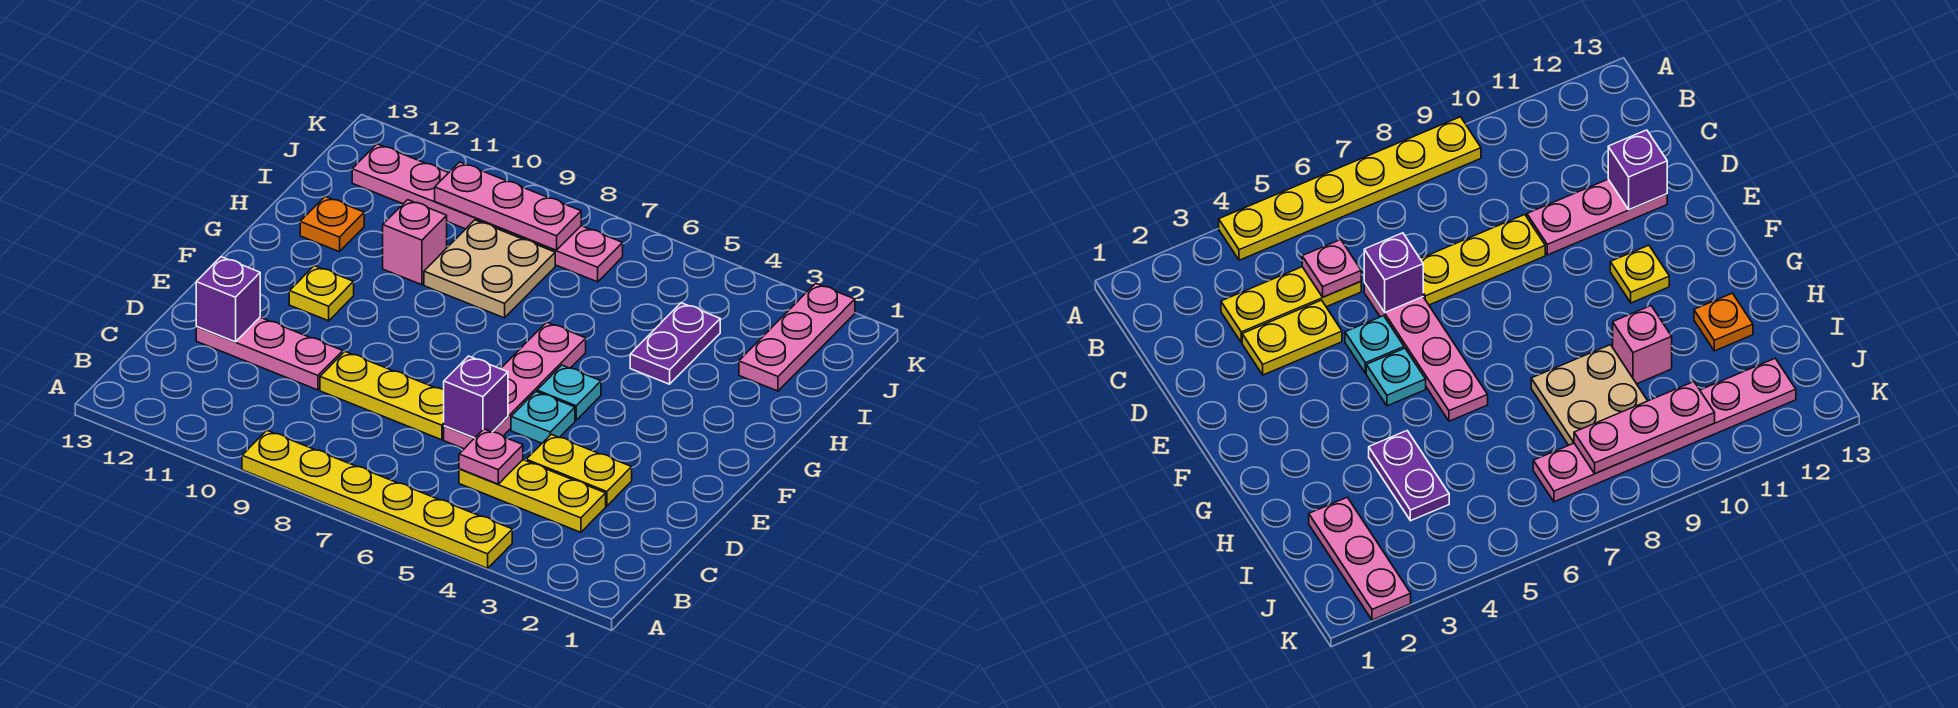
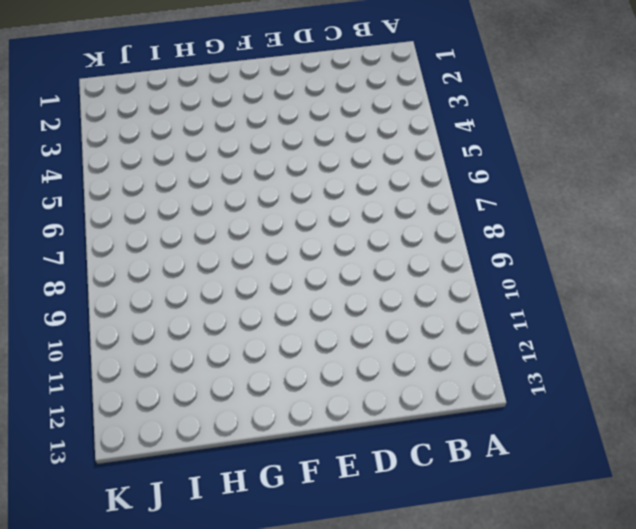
none -> yellow plate A4:A9 level 1
none -> yellow plate C3:C5 level 1
none -> yellow plate D3:D4 level 1

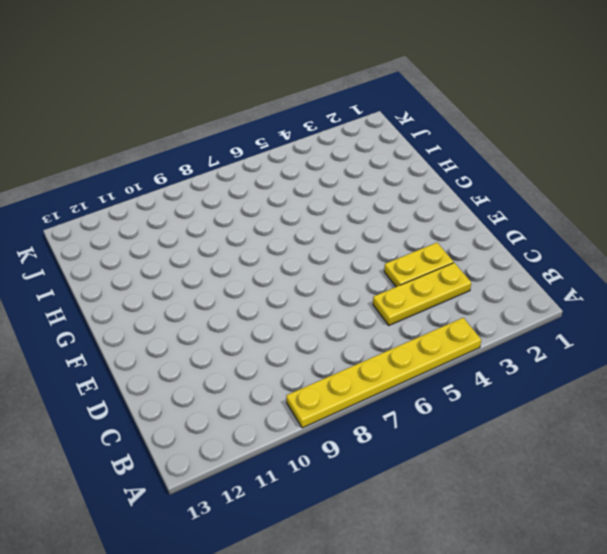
none -> pink plate D6:G6 level 1
none -> yellow plate D7:D9 level 1
none -> pink plate D10:D12 level 1

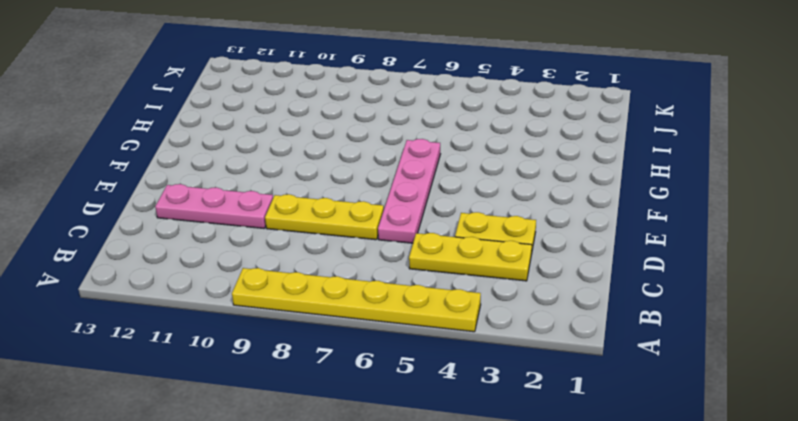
none -> cyan plate E5 level 1
none -> cyan plate F5 level 1
none -> yellow plate F11 level 1

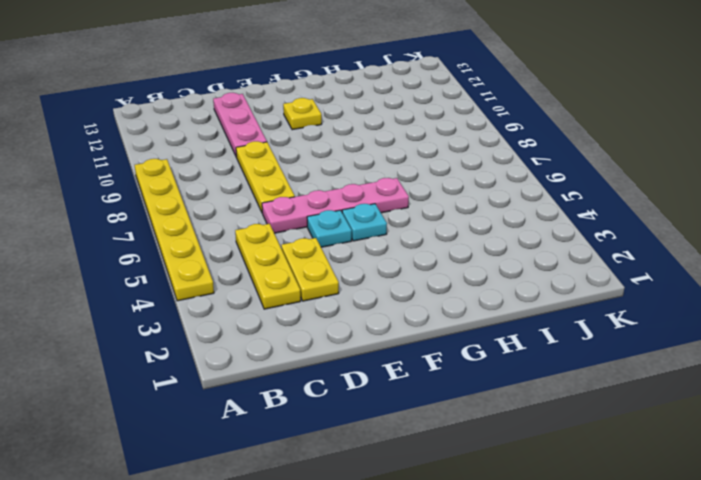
none -> purple plate H4:I4 level 1
none -> tan plate H8:I9 level 1
none -> pink brick H10 level 1

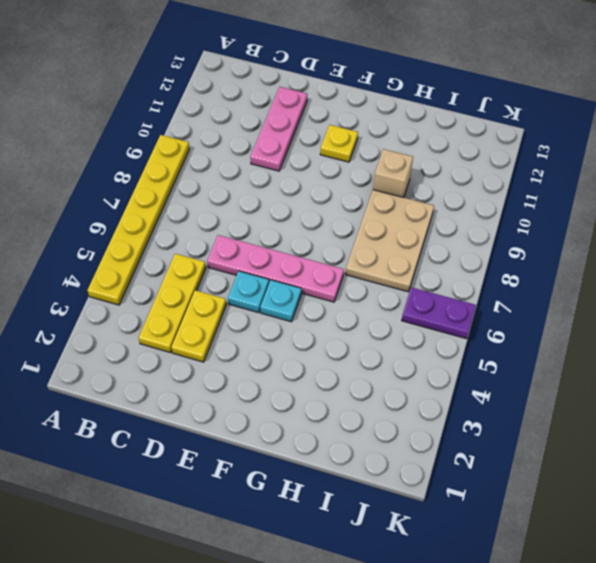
tan plate H7:I9 level 1 -> tan plate H8:I9 level 1
tan brick H10 level 1 -> pink brick H10 level 1
purple plate J6:K6 level 1 -> purple plate H4:I4 level 1
none -> yellow plate D7:D9 level 1
none -> orange plate H12 level 1
none -> pink plate I2:K2 level 1

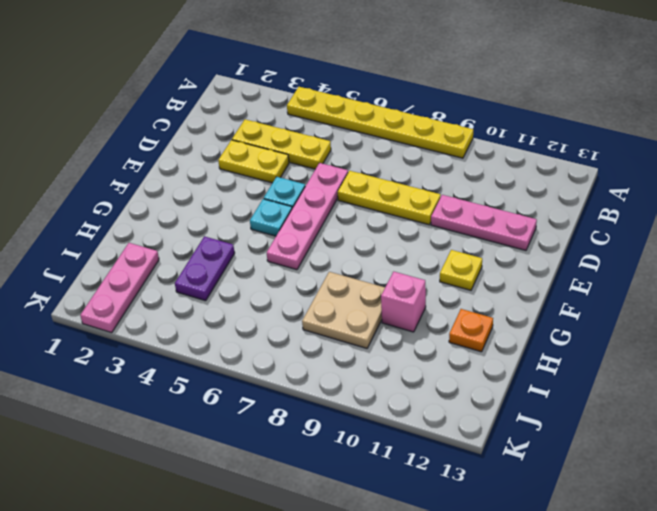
none -> pink plate J7:J12 level 1
none -> pink plate C5 level 2
none -> purple brick D6 level 2

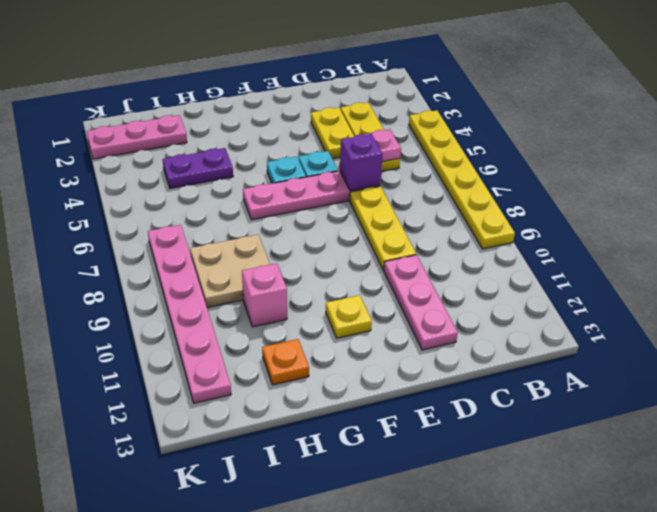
none -> purple brick D12 level 2
none -> pink plate J8:J10 level 2

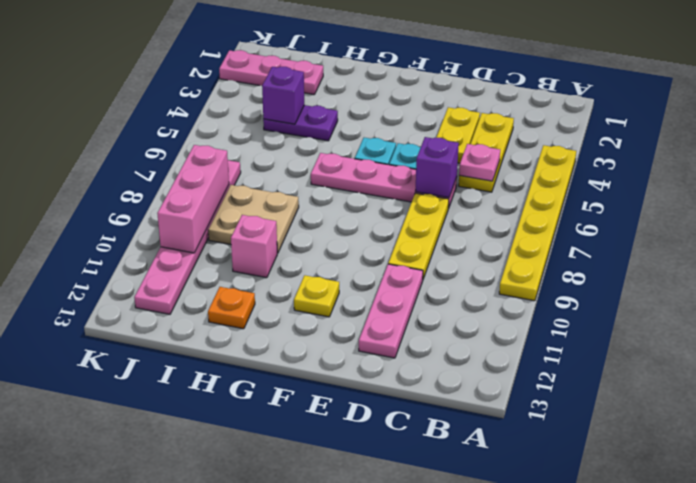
purple brick I4 level 2 -> purple brick D12 level 2
pink brick J8:J10 level 2 -> pink plate J8:J10 level 2

